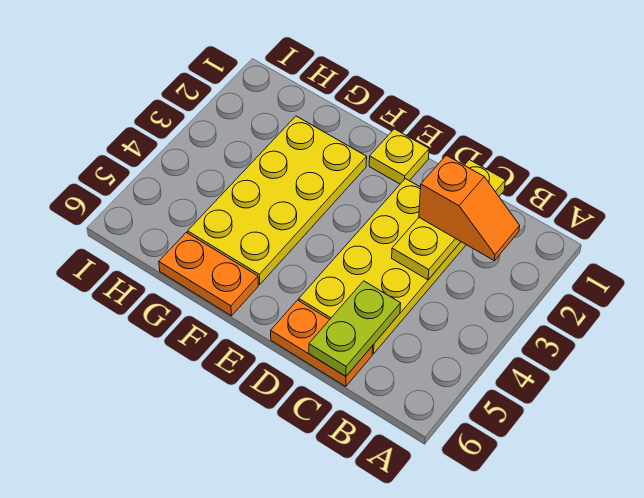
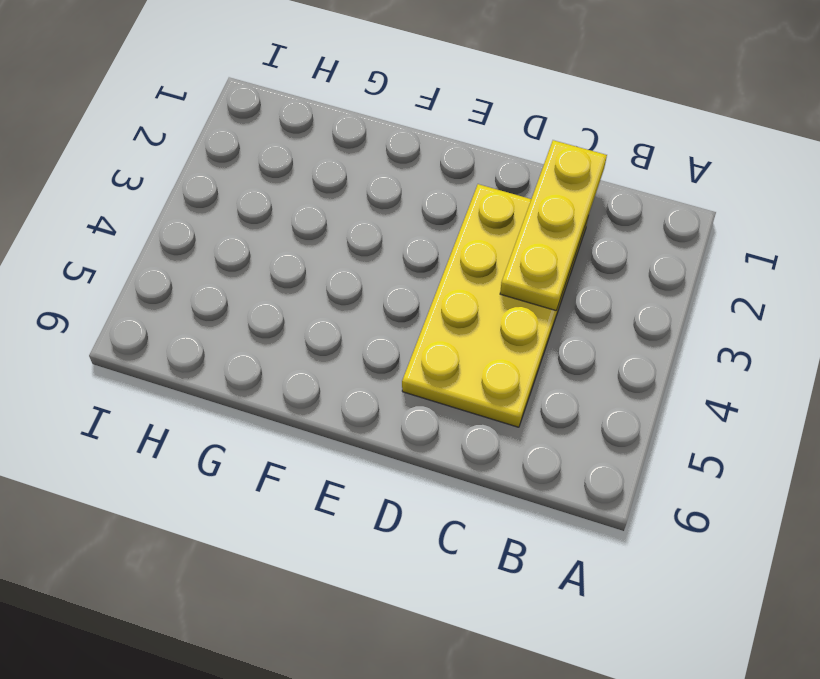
none -> orange plate C6:D6 level 1
none -> yellow plate E1 level 1

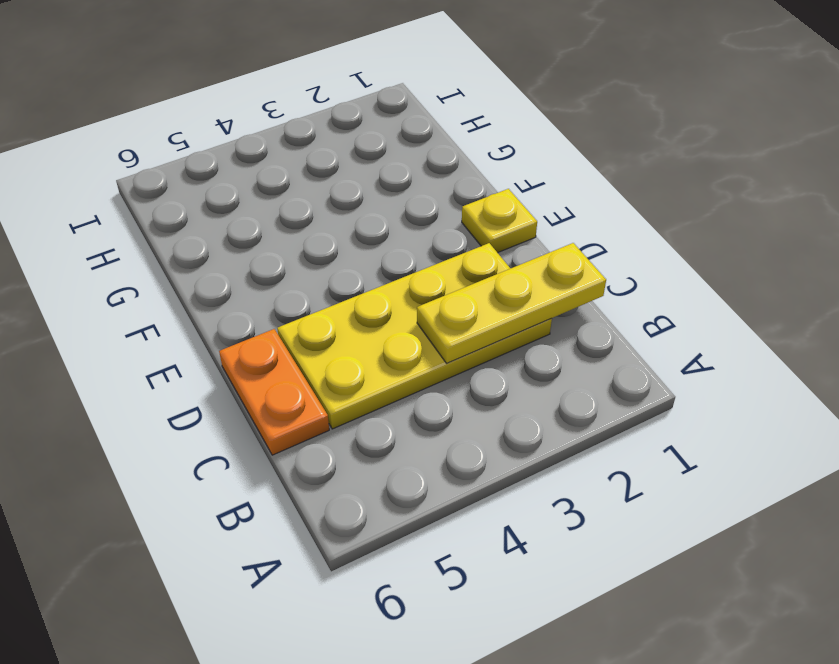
none -> yellow plate F2:G5 level 1
none -> orange plate F6:G6 level 1

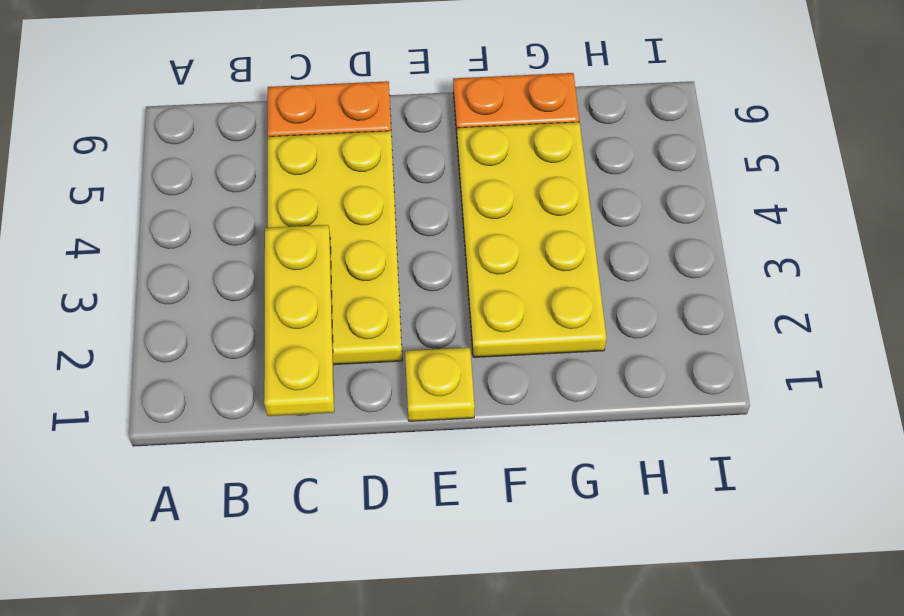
none -> lime plate C5:C6 level 2
none -> orange slope B2:C2 level 3 top C

